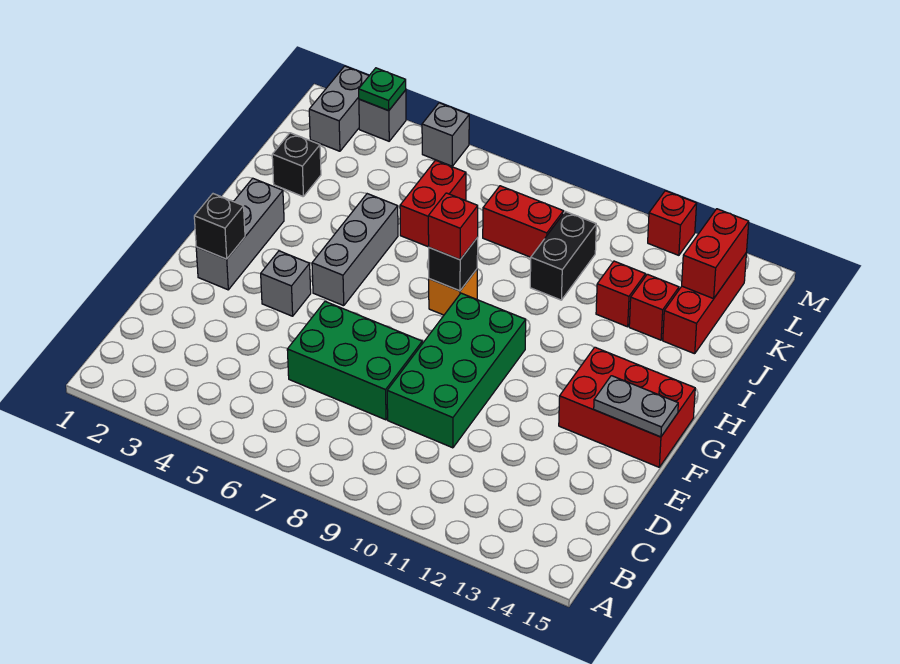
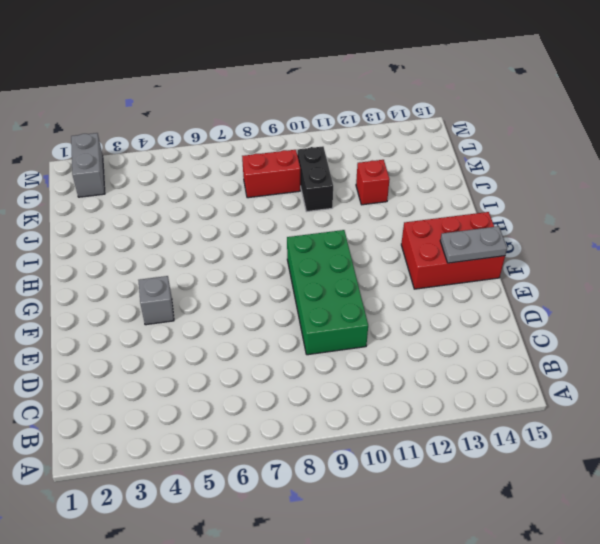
none -> green brick D6:E8 level 1
none -> grey brick F2:H2 level 1
none -> grey brick G5:I5 level 1

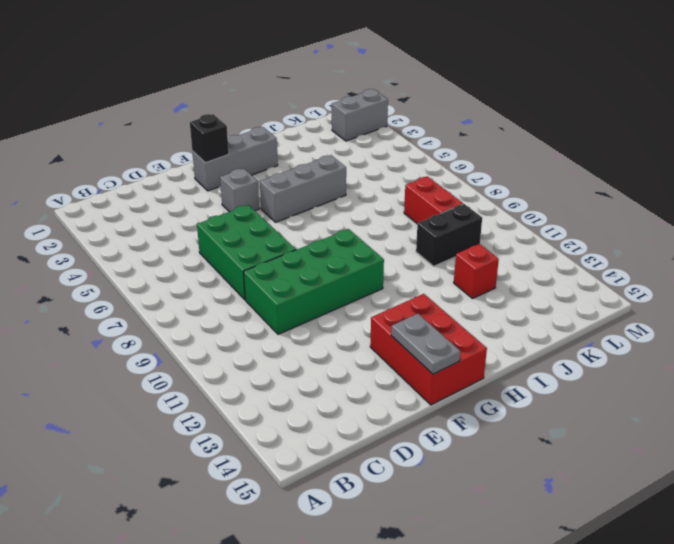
none -> orange brick H8 level 1
none -> black brick J2 level 1
none -> red brick J6:K6 level 1

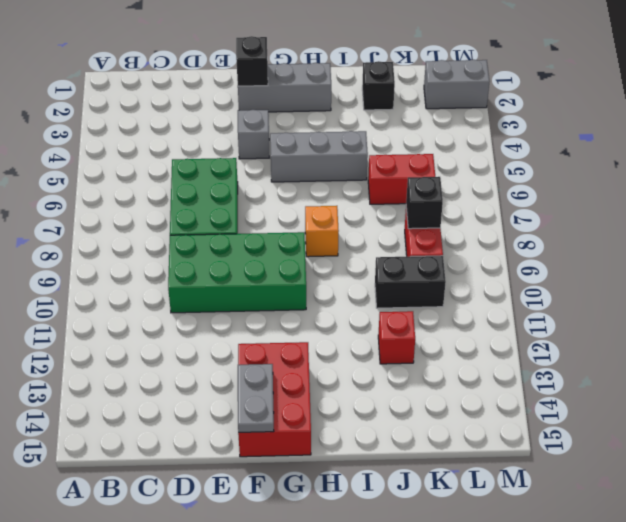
black brick K8 level 2 -> black brick H8 level 2
none -> red brick J13 level 1
none -> red brick J14:L14 level 1
none -> grey brick M3 level 1

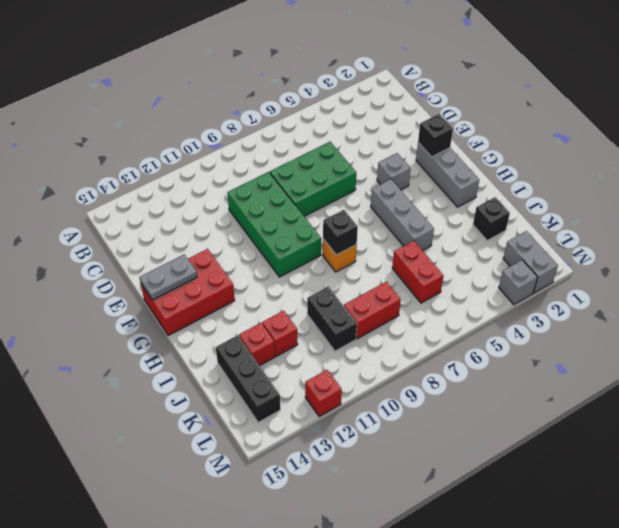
black brick J14:L14 level 1 -> red brick J14:L14 level 1
none -> grey brick M5 level 1
none -> red brick K14:L14 level 2
none -> green plate M3 level 2

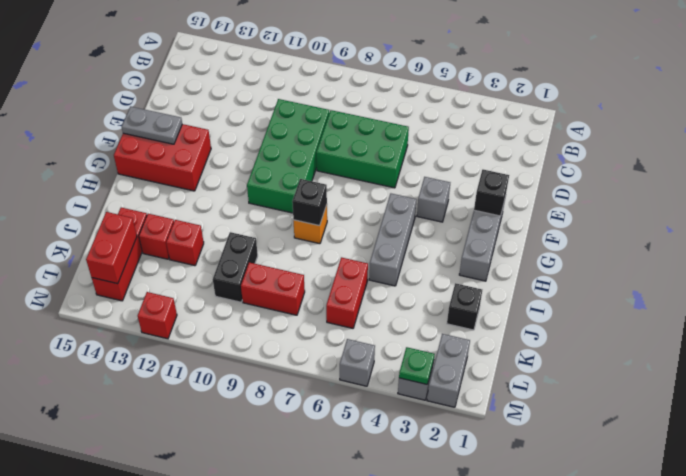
none -> red brick H8 level 3

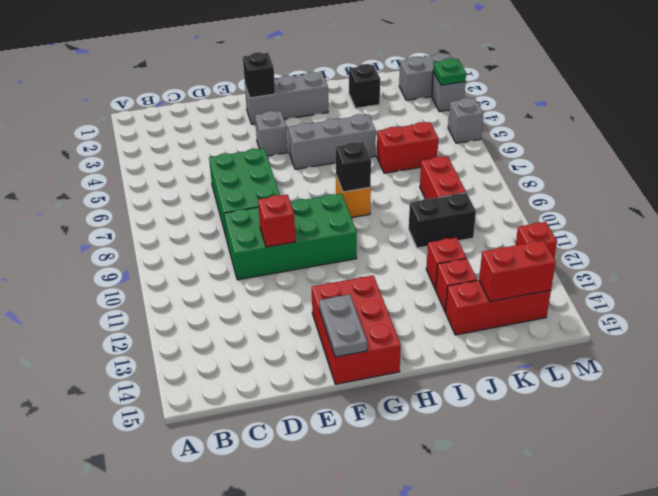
red brick E10 level 2 -> red brick H8 level 3

